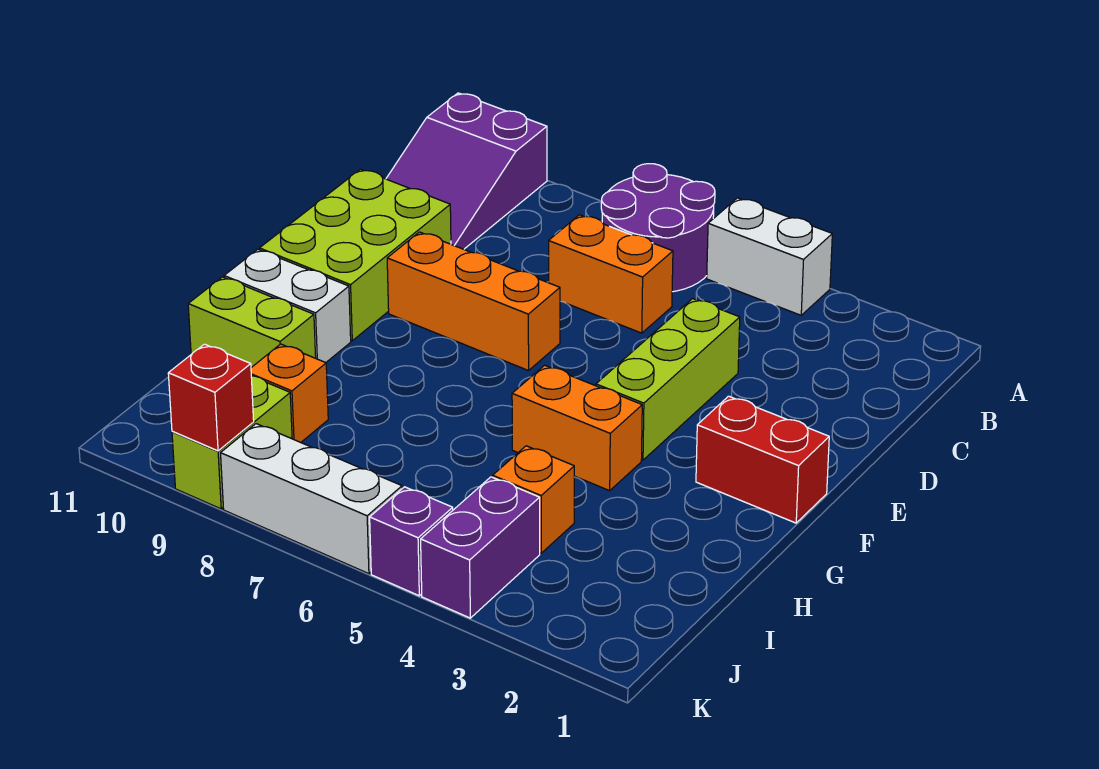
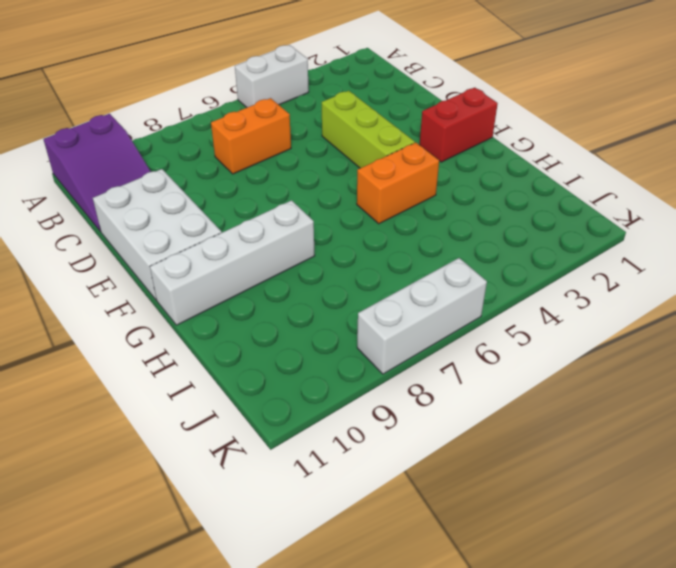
white brick D10:F11 level 1 -> lime brick D10:F11 level 1
white brick G8:G11 level 1 -> white brick G10:G11 level 1
none -> purple round brick A6:B7 level 1
none -> orange brick E7:E9 level 1
none -> lime brick H10:H11 level 1

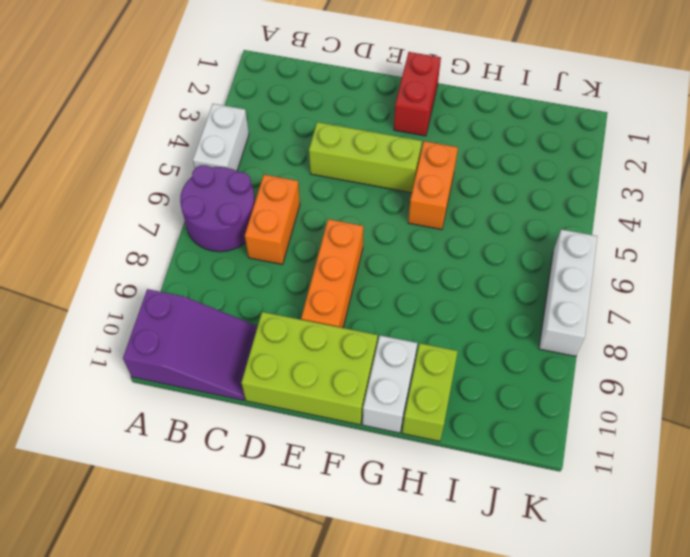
none -> orange brick I4 level 1
none -> orange brick I9 level 1
none -> purple brick J4:K4 level 1

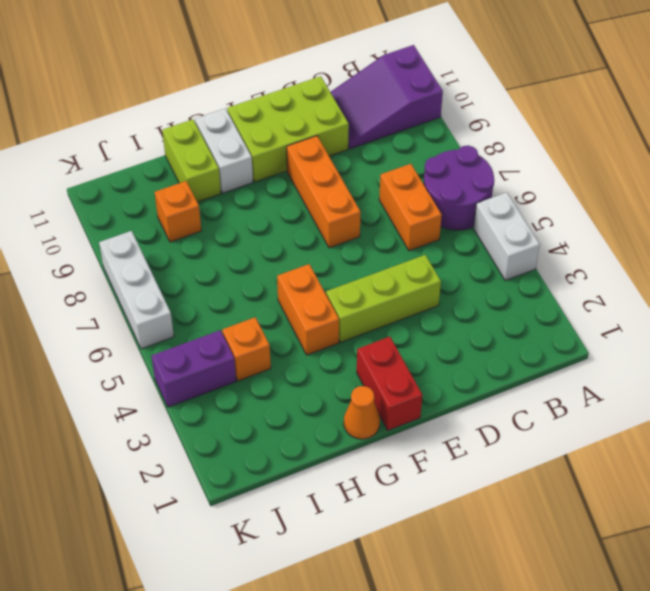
orange cone G1 level 1 -> none
none -> lime brick J9:K9 level 1
none -> purple brick K5 level 1
none -> red brick K9 level 2

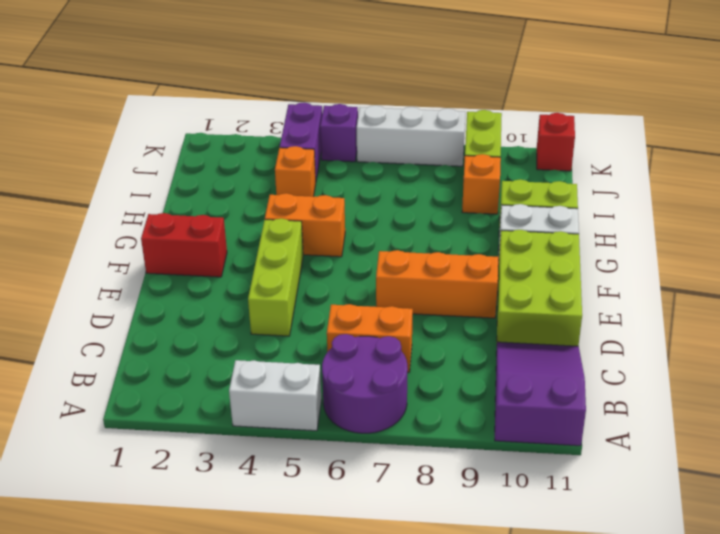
red brick K11 level 1 -> red brick K9 level 2

